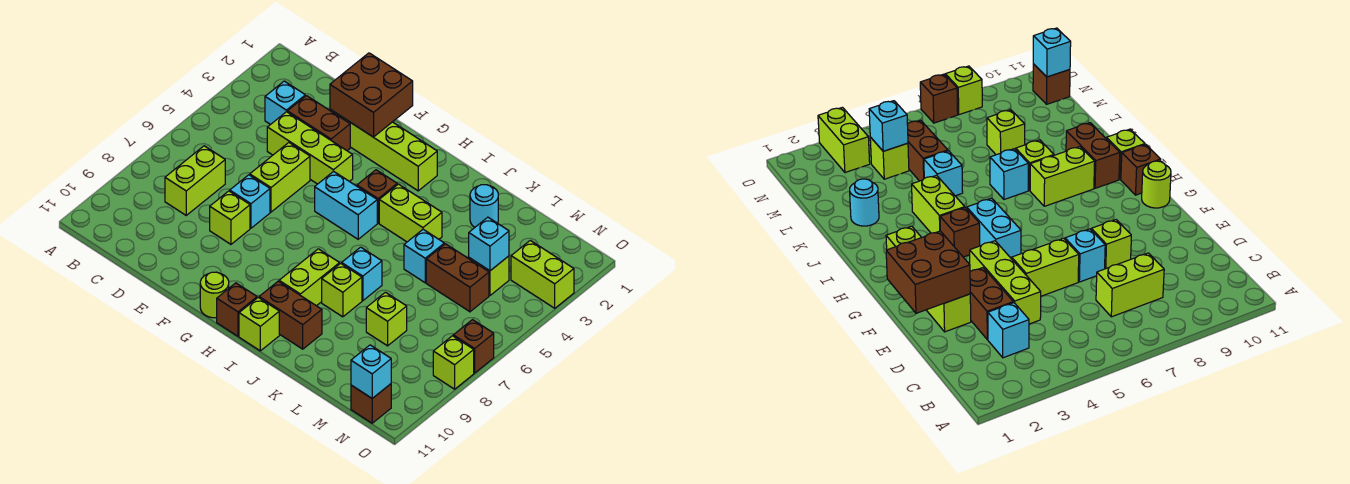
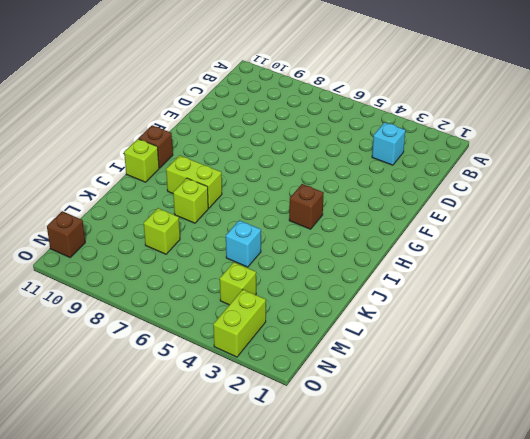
none -> lime brick C7:C8 level 1
none -> brown brick D3:E3 level 1
none -> lime brick D4:F4 level 1
none -> lime brick E2:H2 level 1

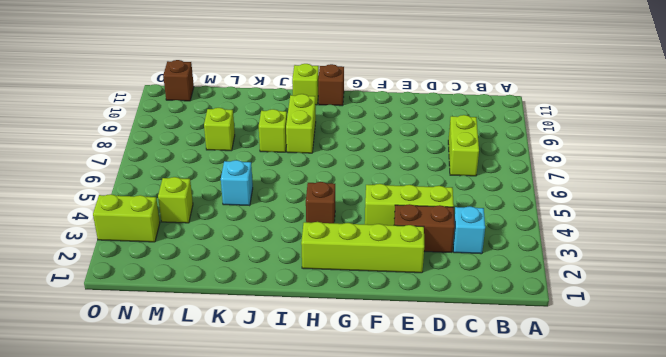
none -> lime brick E5:E6 level 1
none -> cyan brick E7 level 1
none -> lime brick E8 level 1
none -> cyan brick G5:H5 level 1

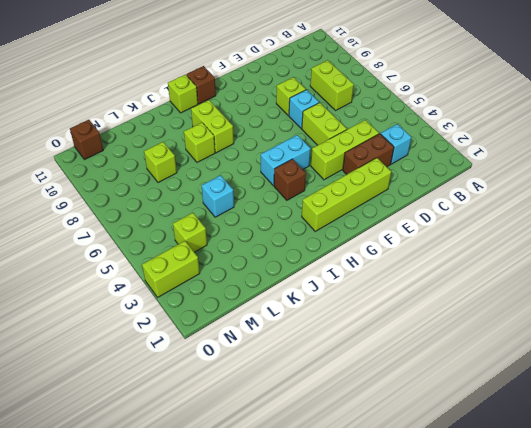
none -> lime round brick G11 level 1
none -> lime brick I4:J4 level 1
none -> brown brick I10:J10 level 1
none -> cyan brick J7 level 1

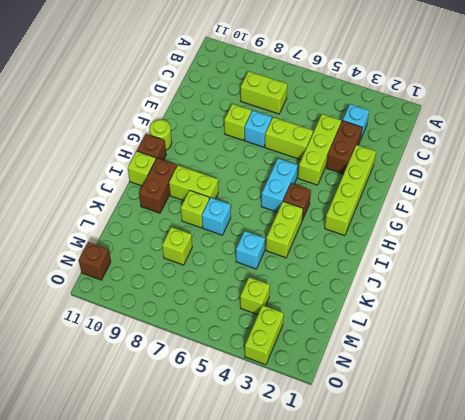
none -> cyan round brick K2 level 1
none -> brown brick L5:M5 level 1
none -> brown brick O7 level 1
none -> lime brick O8 level 1

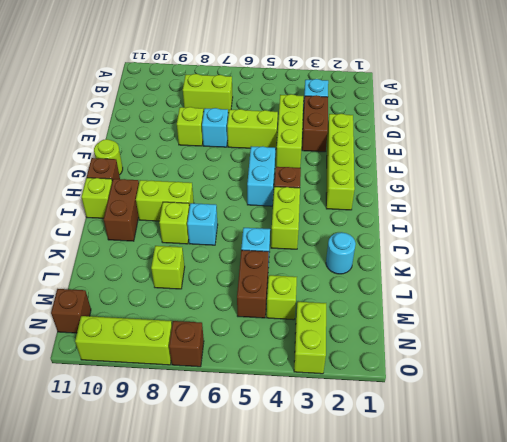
lime brick O8:O10 level 1 -> lime brick O8 level 1
none -> brown brick E1:F2 level 2
none -> cyan brick M4 level 2
none -> cyan brick N11 level 2

